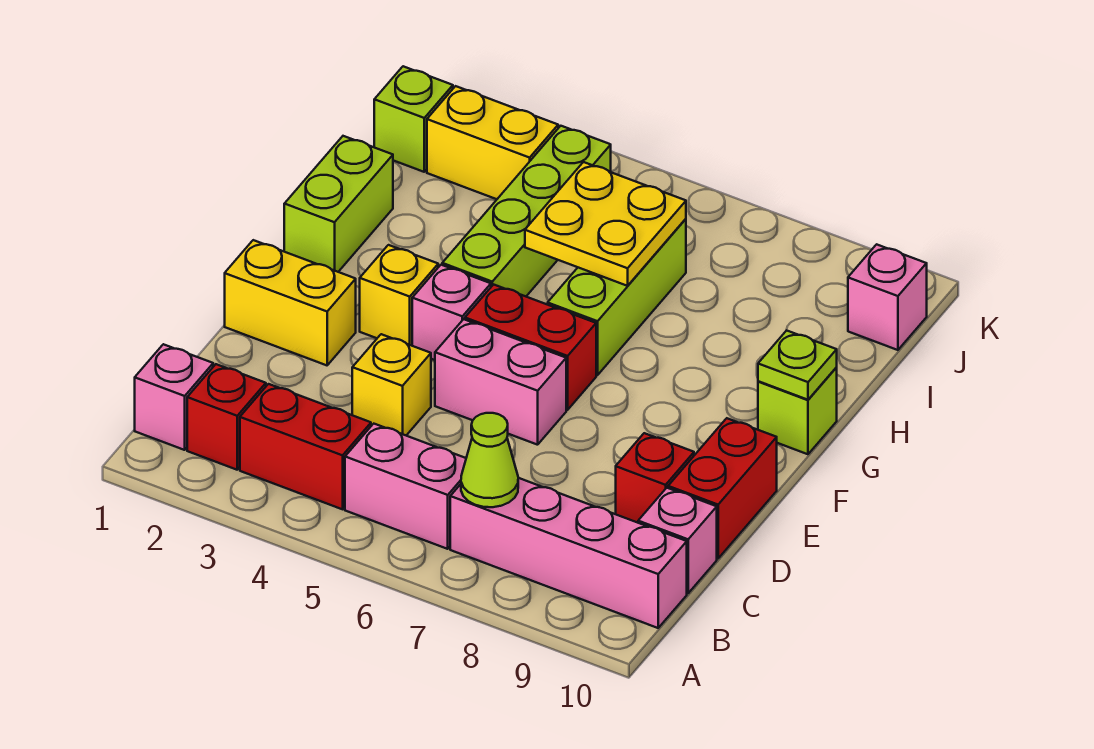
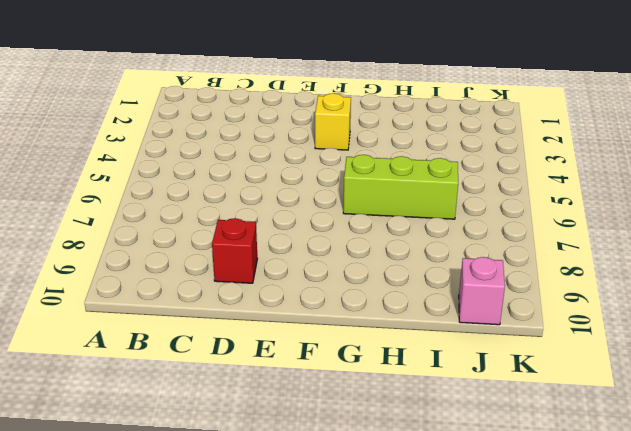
none -> pink brick B1 level 1
none -> red brick B2 level 1
none -> red brick B3:B4 level 1

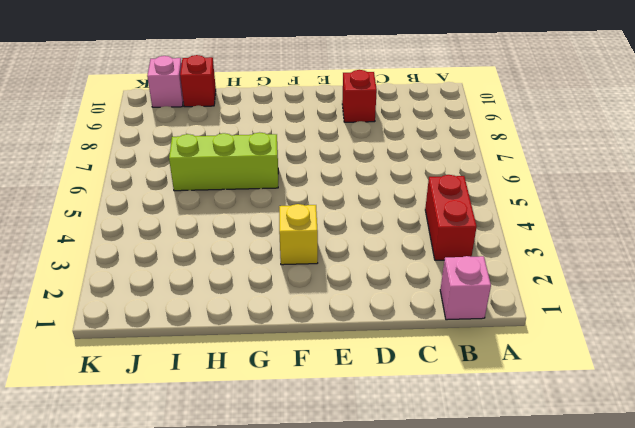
red brick I10 level 1 -> red brick B2 level 1
none -> pink brick B5:B6 level 1
none -> pink brick B7:B10 level 1
none -> pink brick C10 level 1

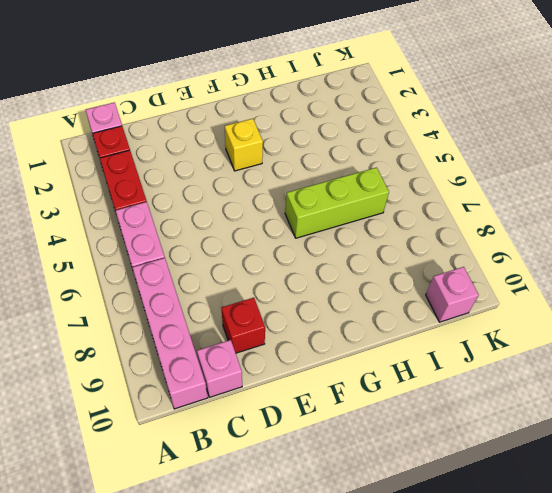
none -> yellow brick D4 level 1
none -> red brick D10:E10 level 1
none -> yellow brick E1:E2 level 1

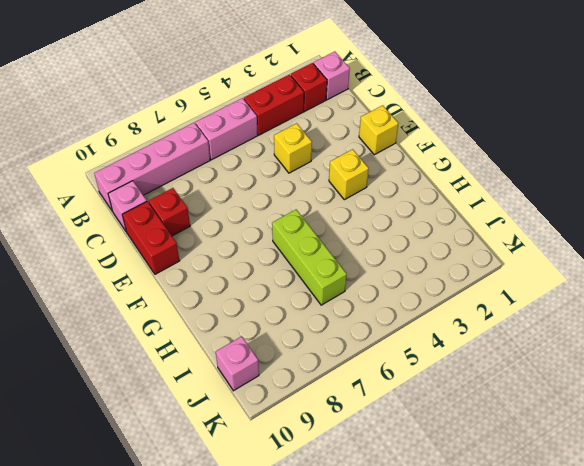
yellow brick E1 level 1 -> yellow brick E1:E2 level 1
none -> pink brick E5:E6 level 1
none -> pink brick F4 level 1
none -> red brick F5:F6 level 1

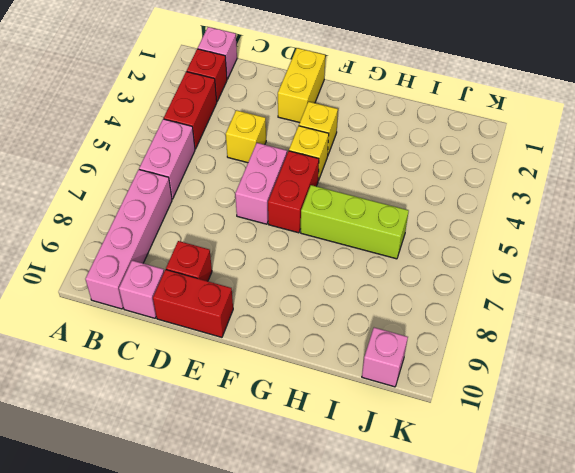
yellow brick F4 level 1 -> pink brick F4 level 1
none -> lime brick G1:H1 level 1
none -> lime brick G4:J4 level 1
none -> lime brick G10 level 1

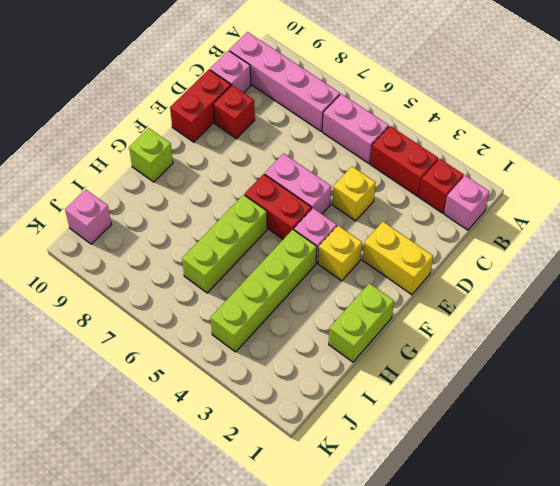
none -> lime brick J1 level 1
none -> yellow brick J2:J3 level 1
none -> lime cone B7 level 2

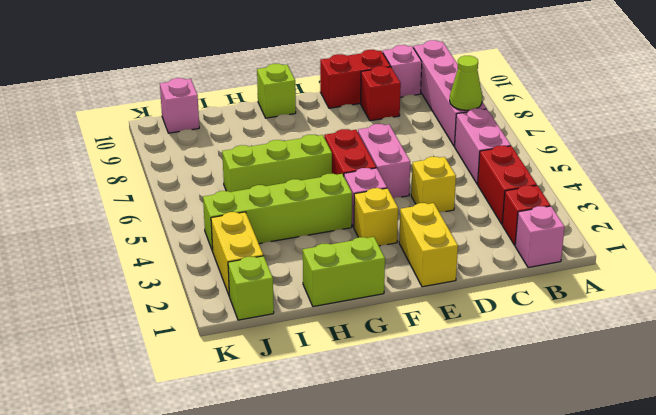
none -> lime plate G10 level 2
none -> yellow plate H5:I6 level 2

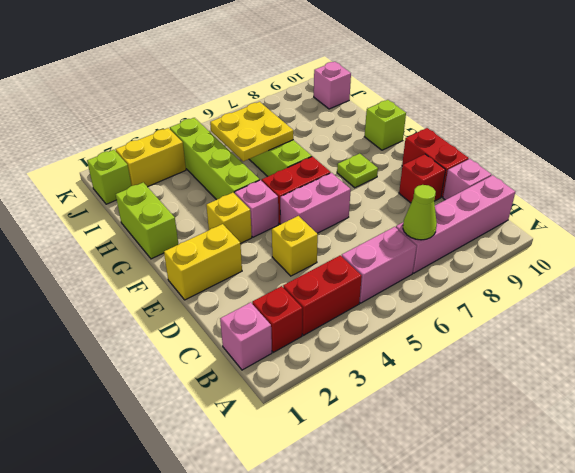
lime plate F8 level 1 -> lime plate G10 level 2

